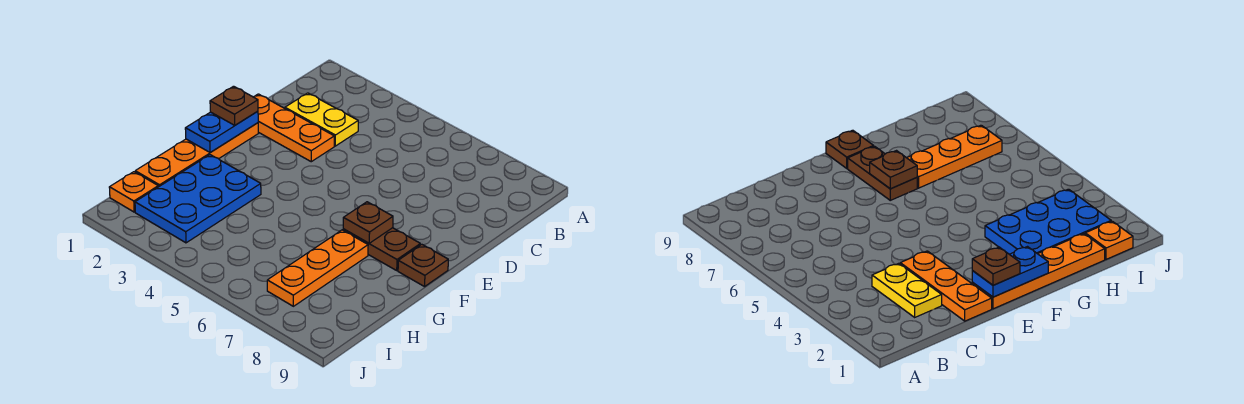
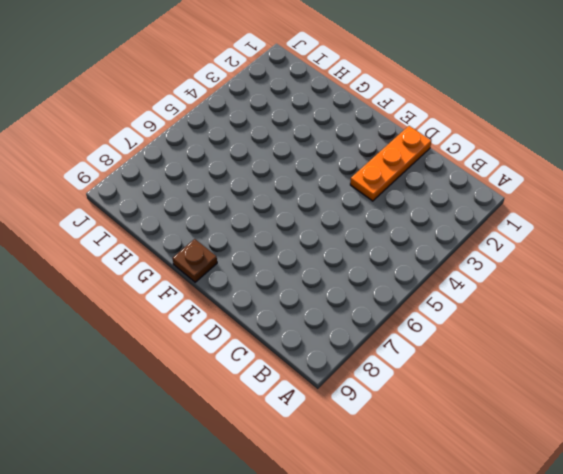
none -> yellow plate C2:C3 level 1
none -> orange plate E1:H1 level 1

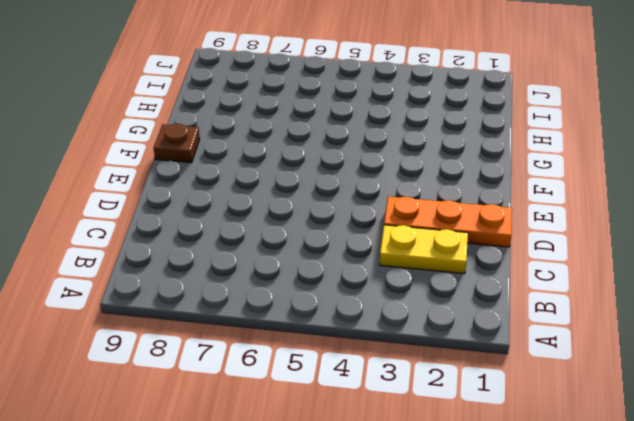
none -> orange plate E1:H1 level 1
none -> brown plate F7:F8 level 1

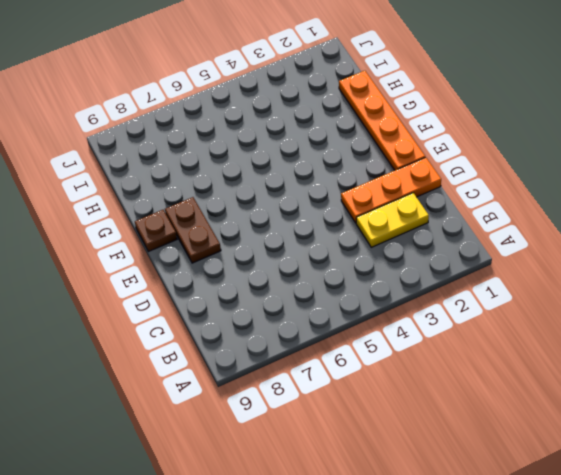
brown plate E8:F8 level 1 -> brown plate F7:F8 level 1
none -> blue plate G2:I3 level 1
none -> orange plate G7:I7 level 1

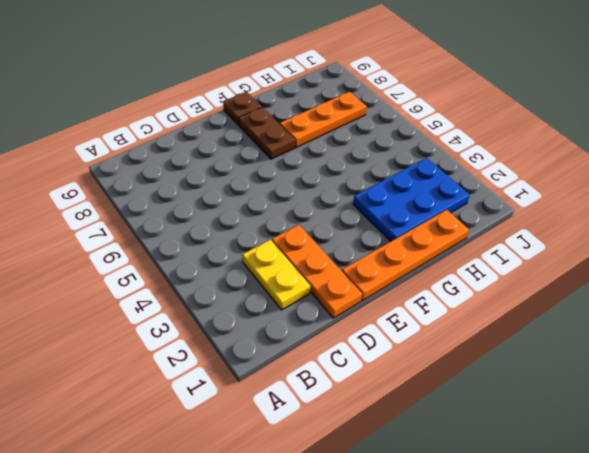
none -> orange plate I1 level 1
none -> blue plate E1:F1 level 2

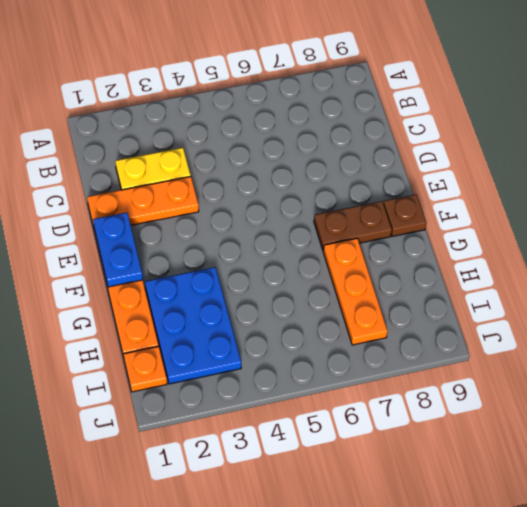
none -> brown plate F7 level 2
none -> brown plate E1 level 3

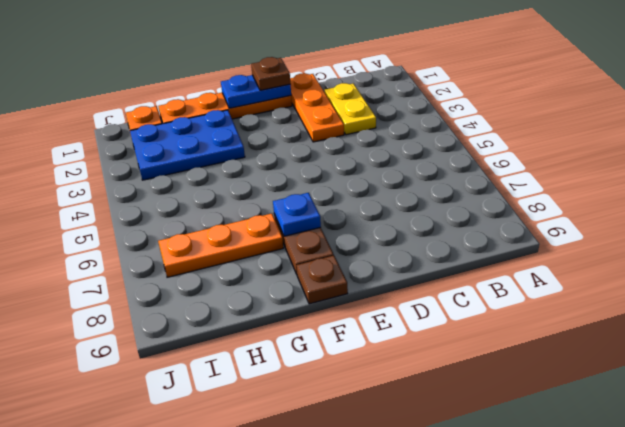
blue plate F7 level 2 -> brown plate F7 level 2

